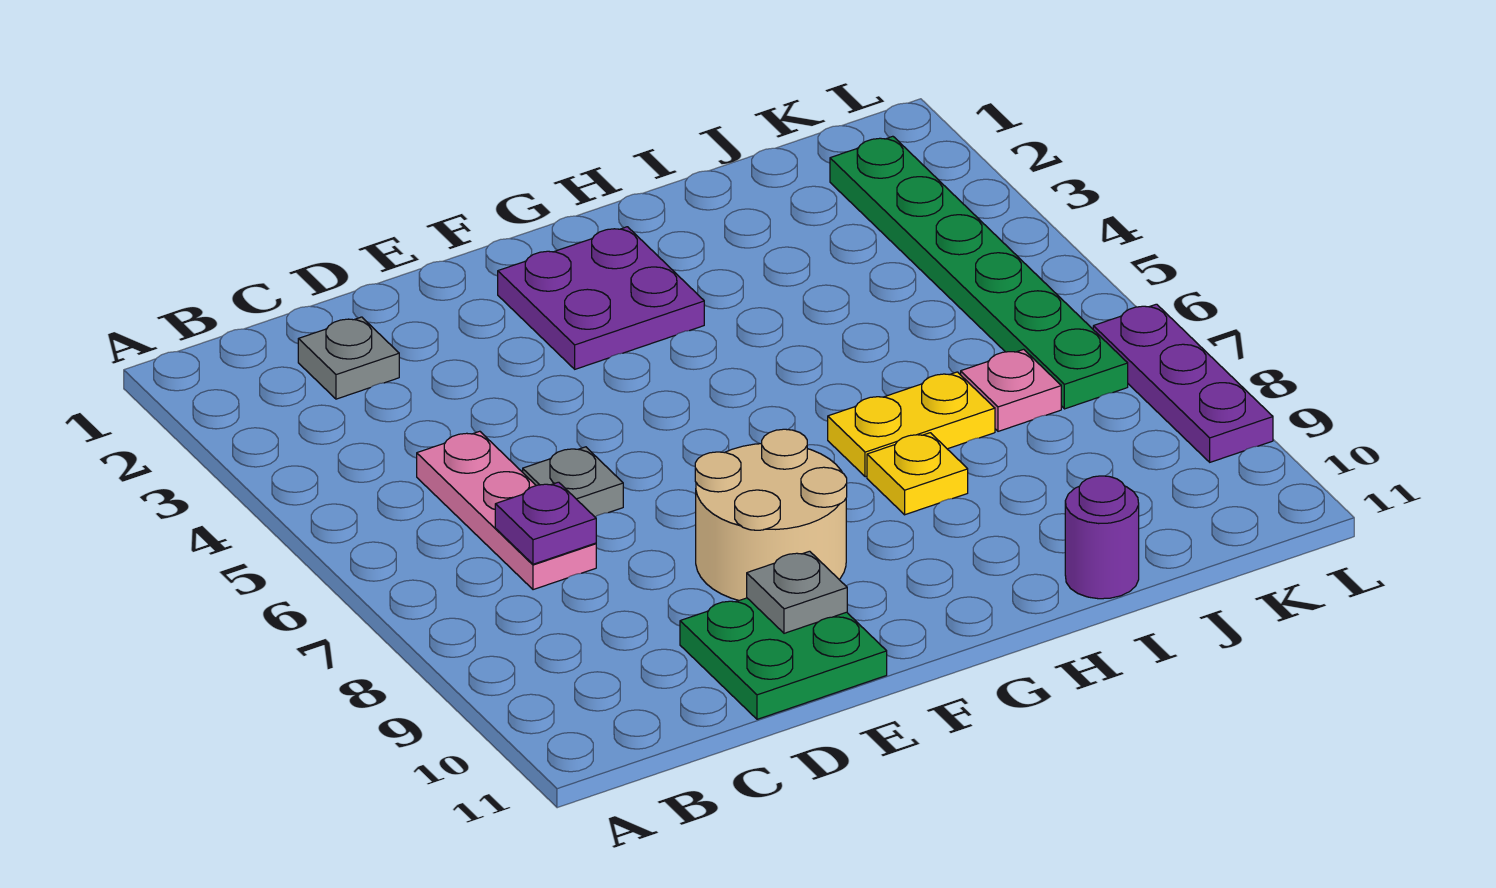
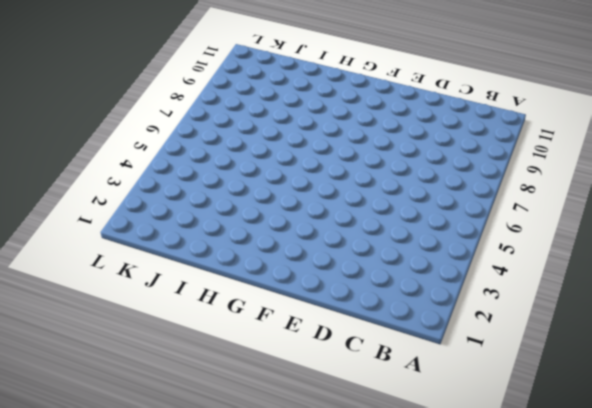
none -> grey plate C2 level 1
none -> pink plate C5:C7 level 1
none -> grey plate D6 level 1

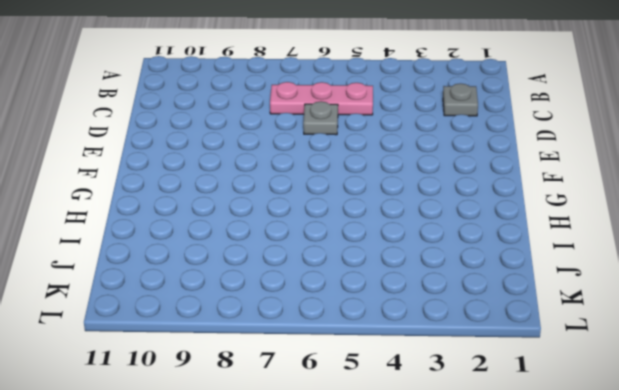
none -> green plate D10:E11 level 1
none -> tan round brick E8:F9 level 1
none -> purple plate F2:G3 level 1

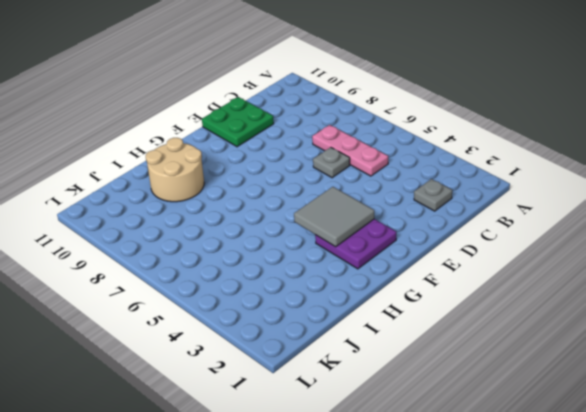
grey tile F3:G4 level 2 -> none
tan round brick H9:I10 level 1 -> tan round brick E8:F9 level 1
none -> yellow plate H7:I7 level 1
none -> yellow plate H8 level 1
none -> purple round brick I11 level 1

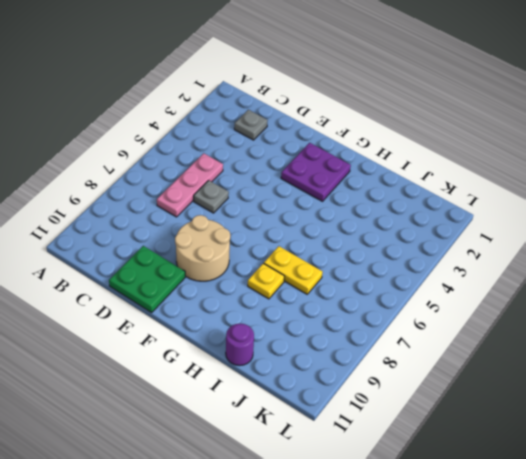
none -> pink plate J7 level 1
none -> green plate K2:K7 level 1
none -> purple plate L7:L9 level 1

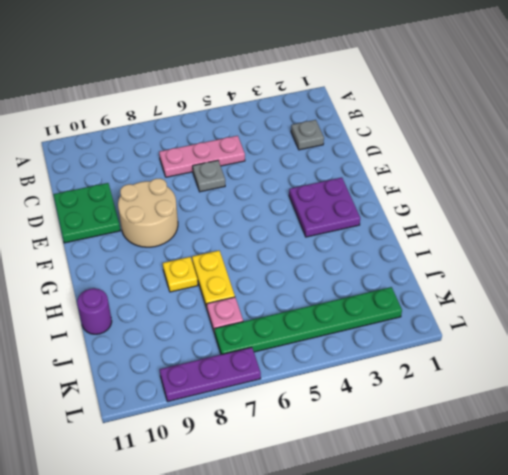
none -> purple plate C7 level 2
none -> grey plate E10 level 2

